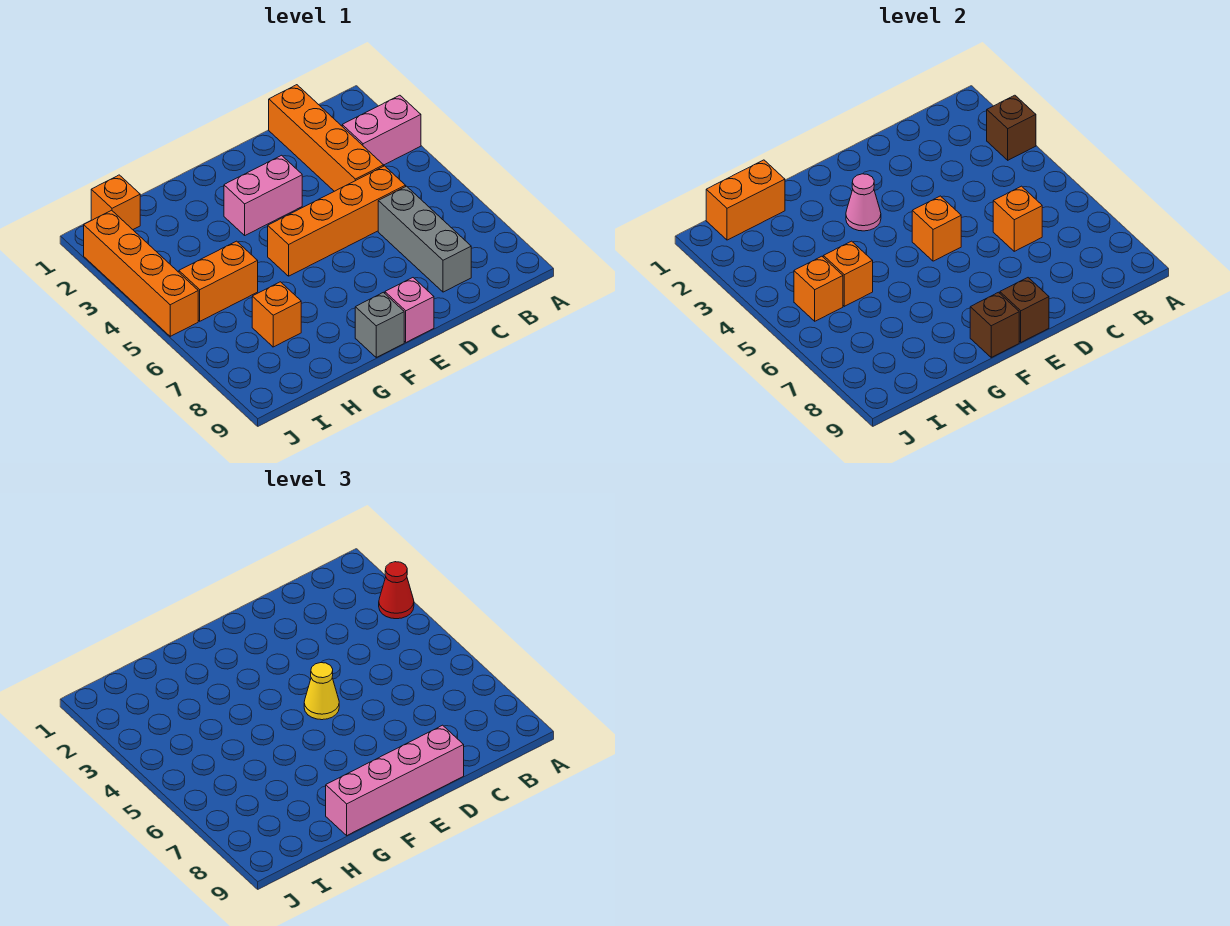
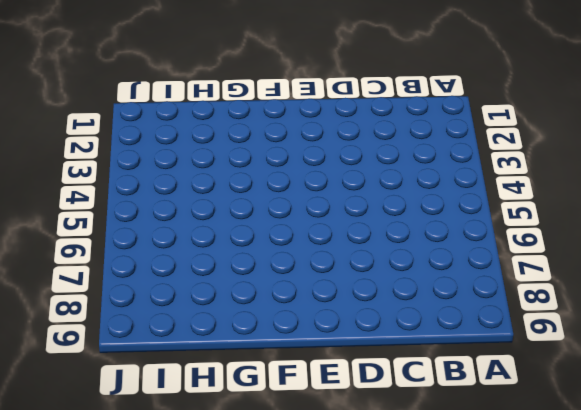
none -> pink brick A3:B3 level 1
none -> orange brick C1:C4 level 1
none -> orange brick C5:F5 level 1

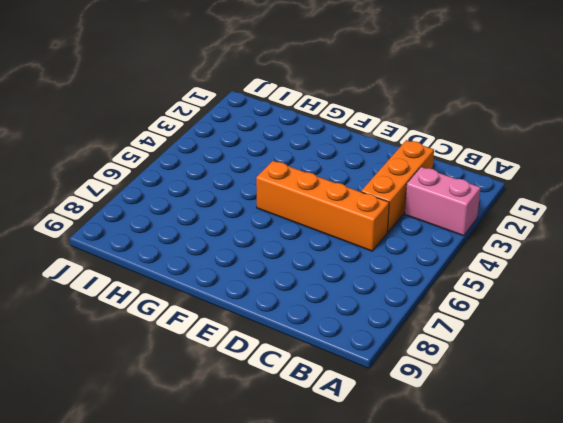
orange brick C2:C4 level 1 -> orange brick C1:C4 level 1
none -> grey brick C6:C8 level 1
none -> pink brick E3:F3 level 1
none -> pink brick E9 level 1

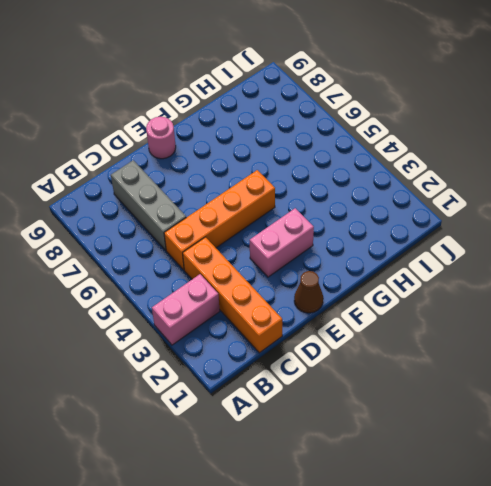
brown cone E1 level 1 -> none
pink round brick E9 level 1 -> pink brick E9 level 1
none -> grey brick F9 level 1
none -> orange brick H5:I5 level 1
none -> orange brick H7 level 1

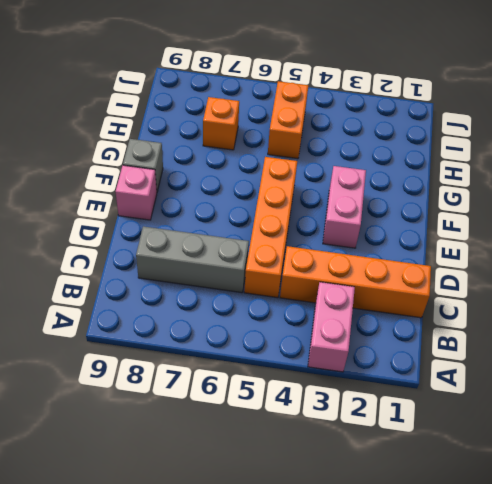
none -> orange brick I1 level 1
none -> orange brick J2:J5 level 1
none -> brown brick A3 level 2

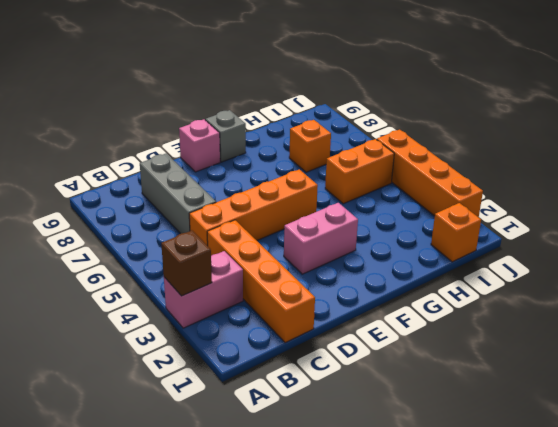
none -> orange brick C6 level 2
none -> orange brick E5 level 2
none -> brown brick E9 level 2

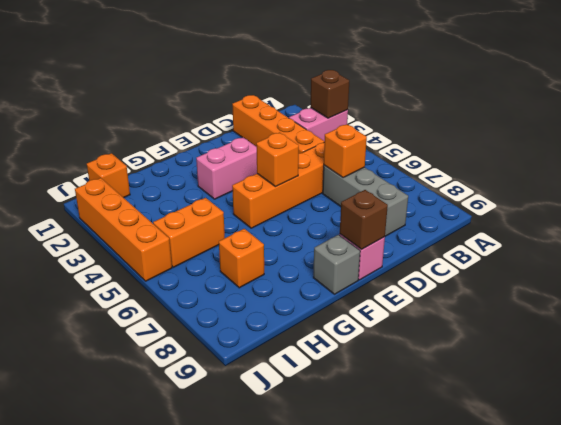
none -> pink cone F3 level 2
none -> brown brick F9 level 2
none -> orange brick H1:I1 level 2

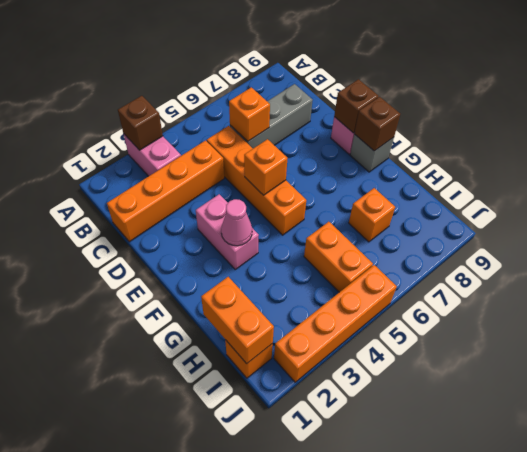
none -> orange brick H5 level 2
none -> orange brick I5 level 2
none -> red cone A3 level 3

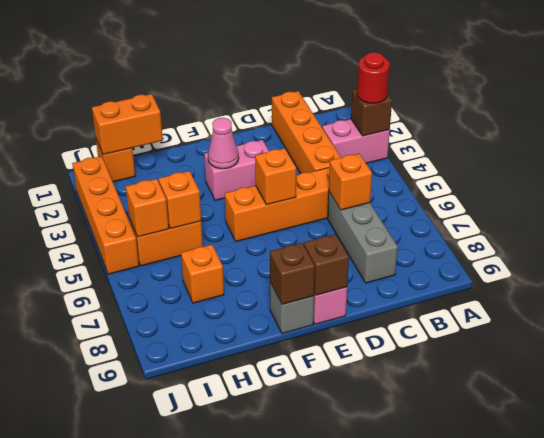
red round brick A3 level 3 -> red cone A3 level 3
none -> pink brick D9:G9 level 3
none -> yellow cone E5 level 3

